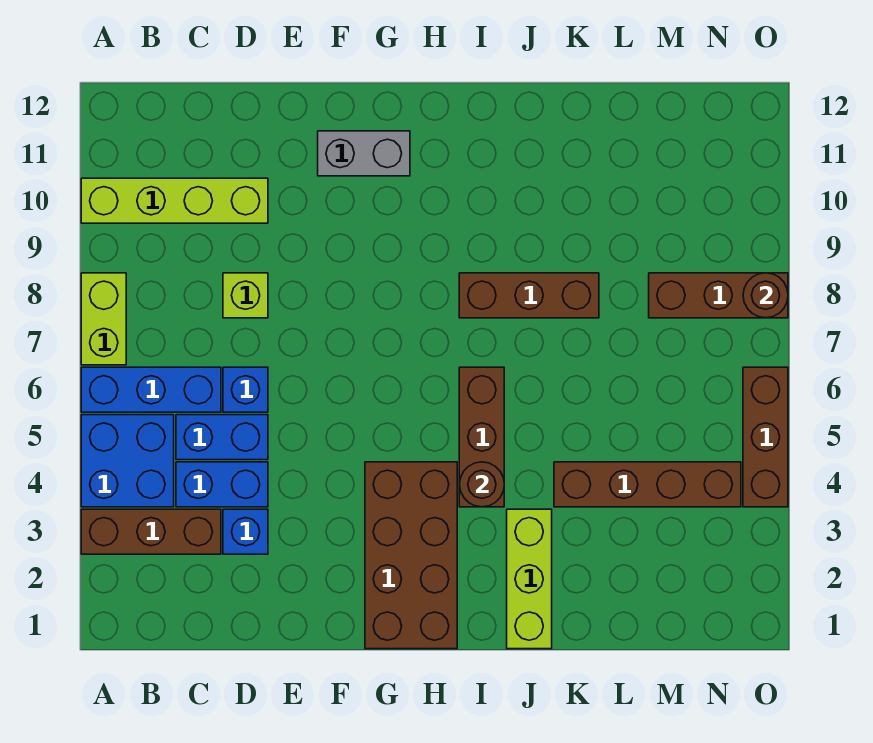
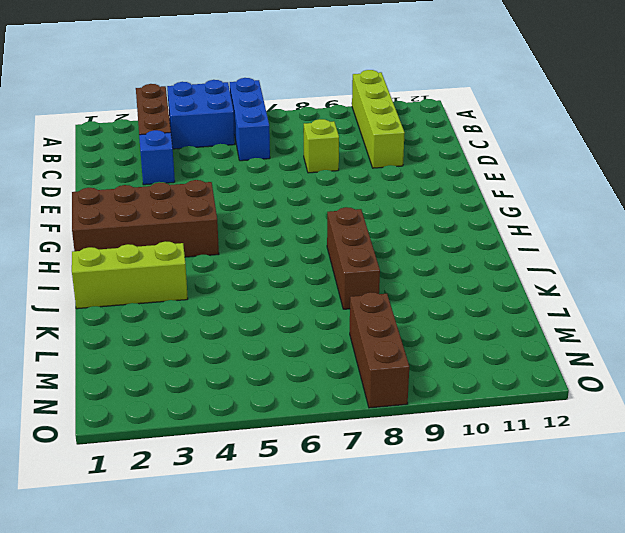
none -> lime brick A7:A8 level 1
none -> blue brick C4:D4 level 1
none -> blue brick C5:D5 level 1

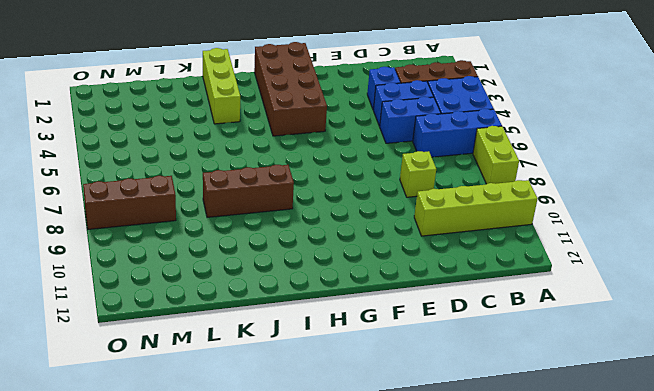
none -> blue brick D6 level 1
none -> grey brick F11:G11 level 1
none -> brown brick I4:I6 level 1

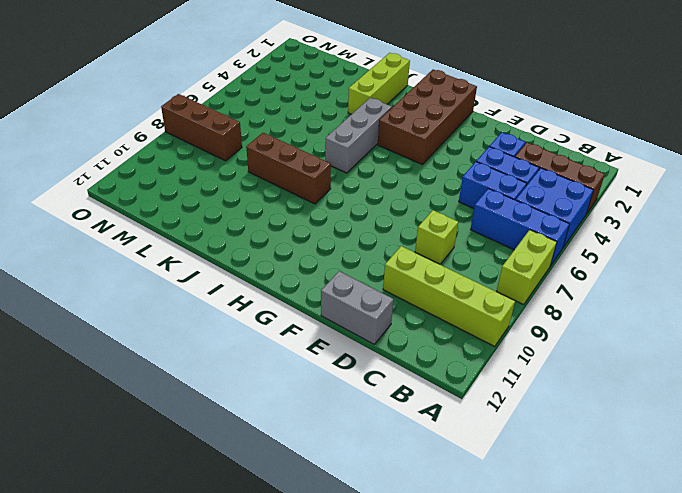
grey brick D12:E12 level 1 -> grey brick F11:G11 level 1
grey brick I4:I6 level 1 -> brown brick I4:I6 level 1
none -> blue brick D6 level 1
none -> brown brick K4:N4 level 1
none -> brown brick O4:O6 level 1

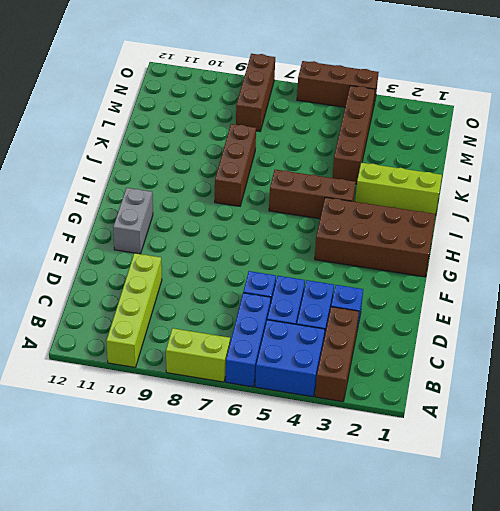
none -> lime brick D8 level 1
none -> brown round brick I4 level 2
none -> brown round brick O8 level 2

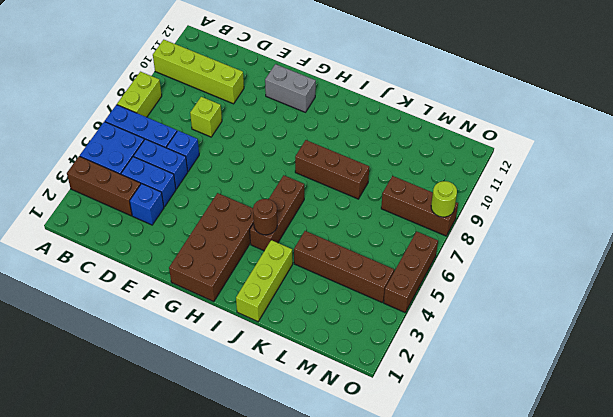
lime round brick O8 level 2 -> brown round brick O8 level 2

